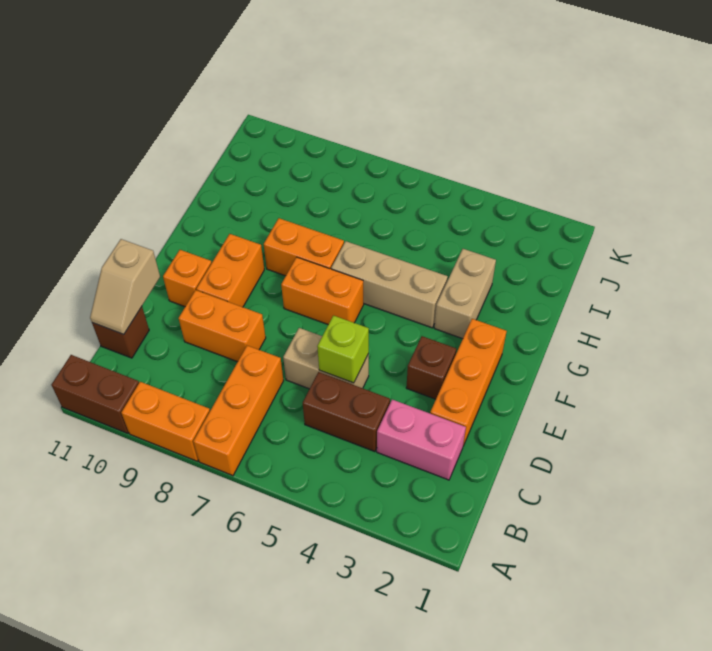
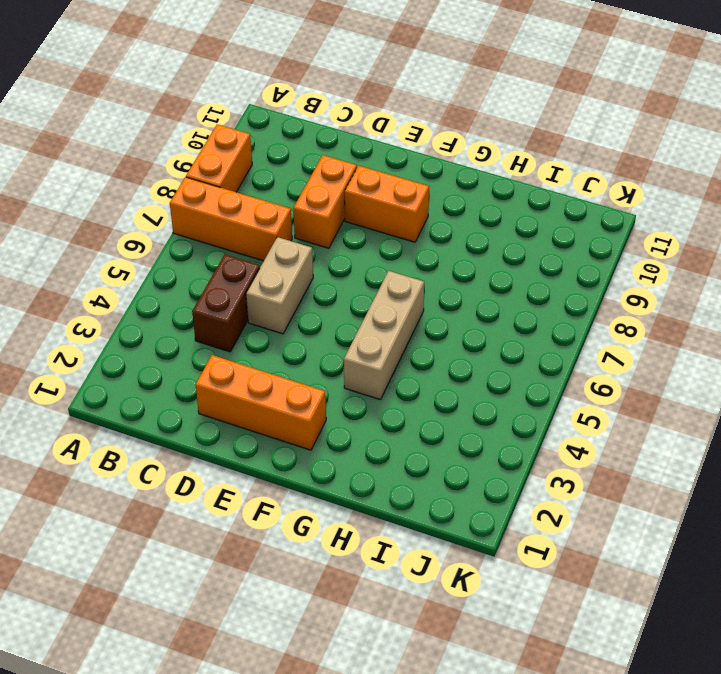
none -> brown brick A10:A11 level 1
none -> pink brick C2:C3 level 1
none -> brown brick C11 level 1

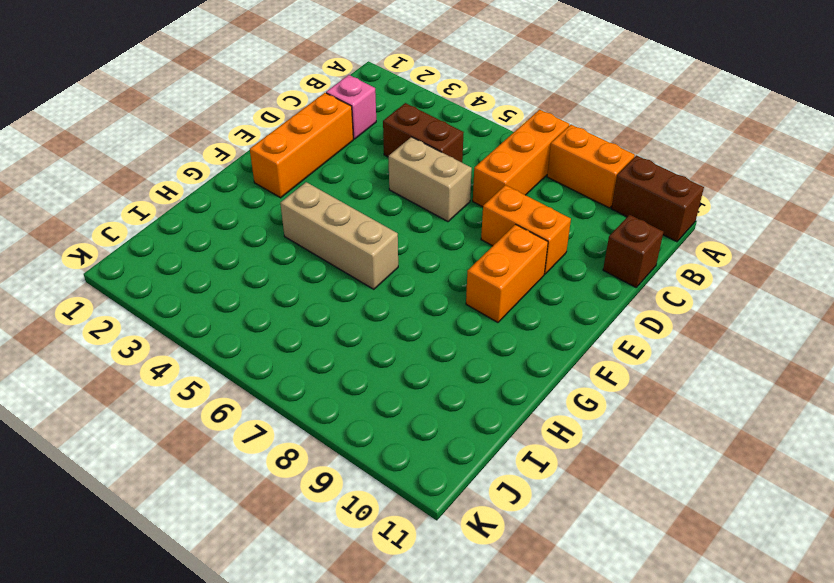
pink brick C2 level 1 -> pink brick C2:C3 level 1
none -> brown brick E3 level 1
none -> orange brick E10 level 1
none -> orange brick F6:F7 level 1

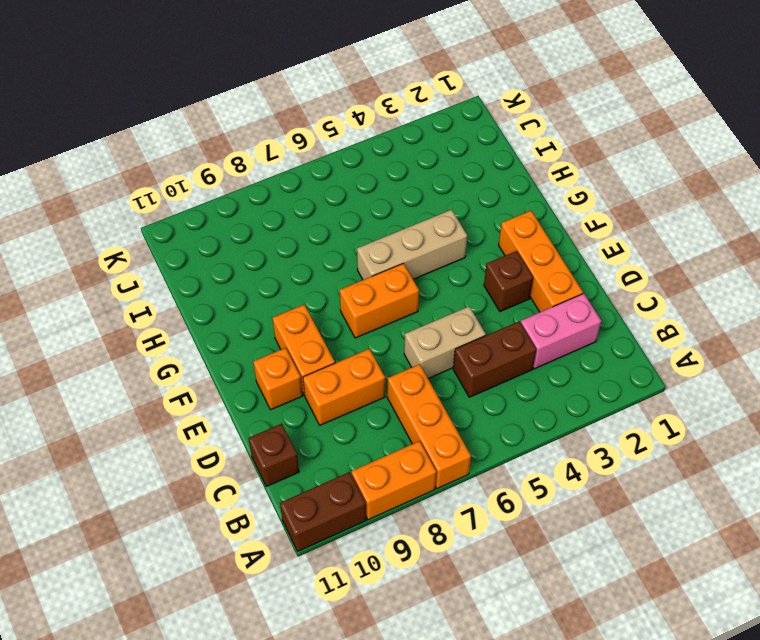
none -> tan brick G3:H3 level 1
none -> orange brick G7:G8 level 1
none -> tan slope C11:D11 level 2 top D

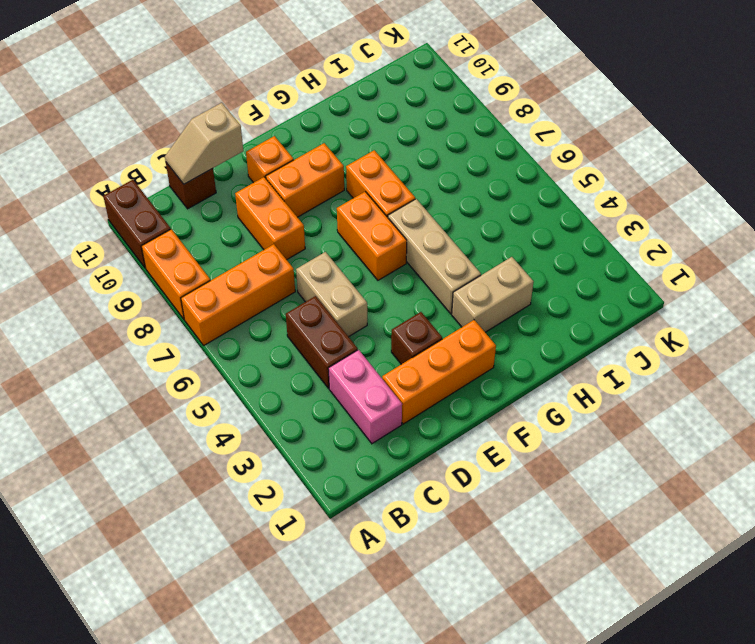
none -> lime brick D5 level 2

